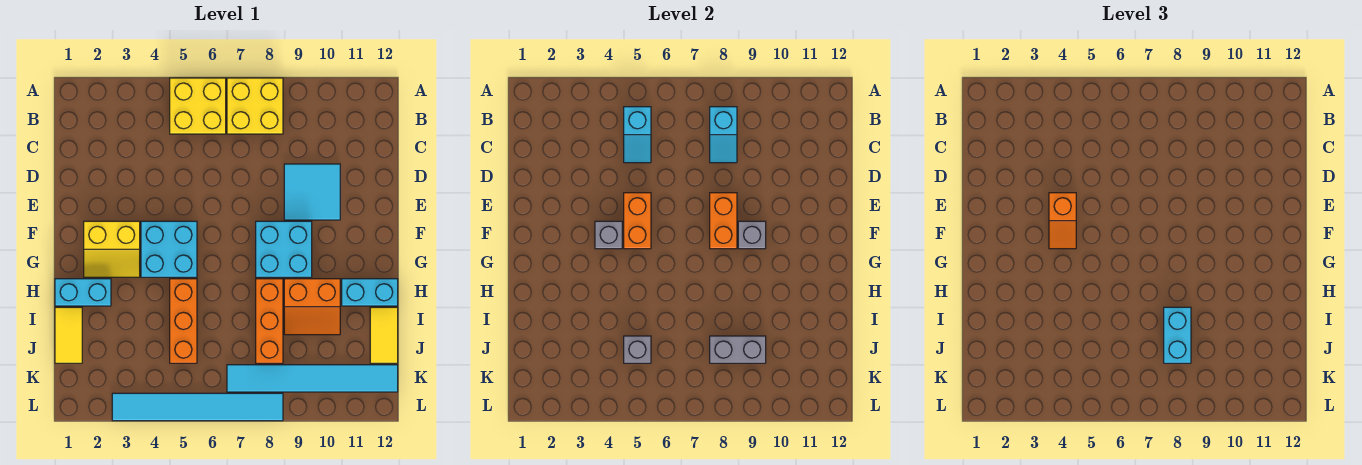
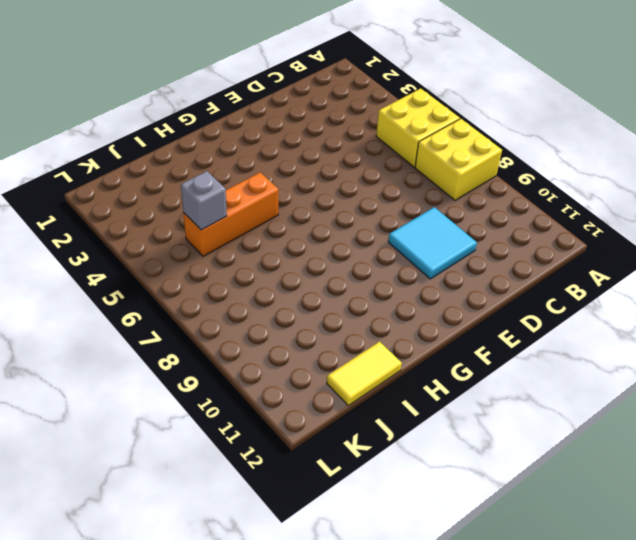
none -> yellow slope F2:G3 level 1 top F
none -> cyan brick F4:G5 level 1
none -> cyan brick F8:G9 level 1

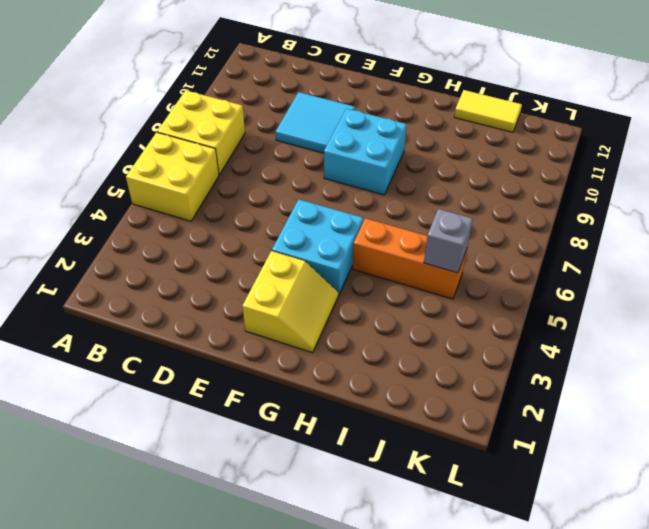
none -> cyan brick H1:H2 level 1
none -> orange brick H8:J8 level 1
none -> orange slope H9:I10 level 1 top H

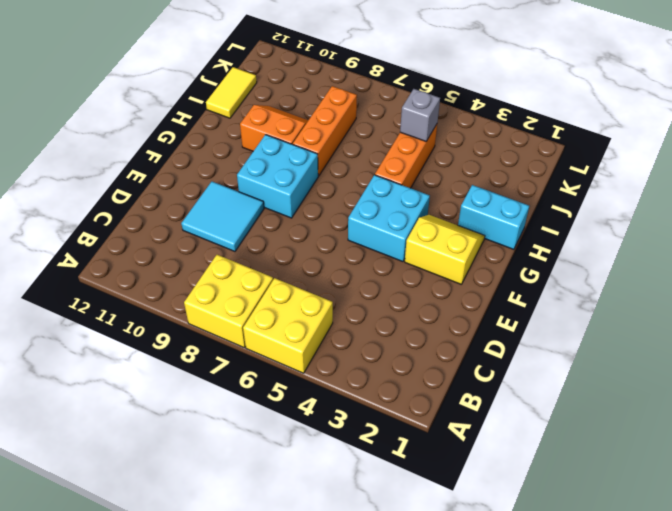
none -> cyan brick H11:H12 level 1
none -> yellow tile I1:J1 level 1
none -> cyan tile K7:K12 level 1

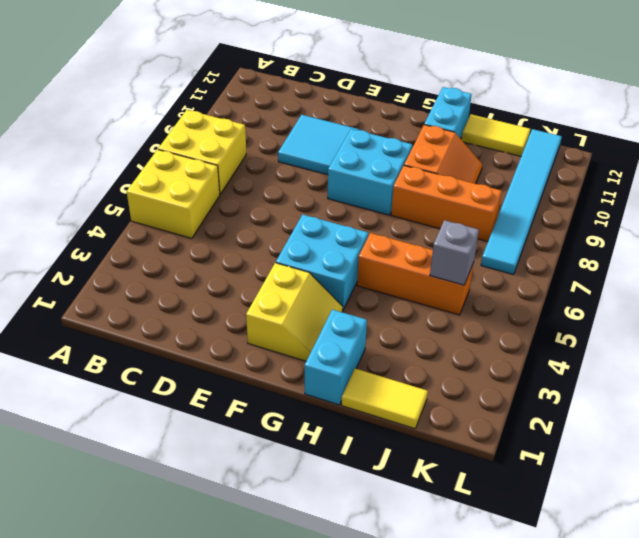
none -> cyan tile L3:L8 level 1
none -> cyan slope B5:C5 level 2 top B
none -> cyan slope B8:C8 level 2 top B

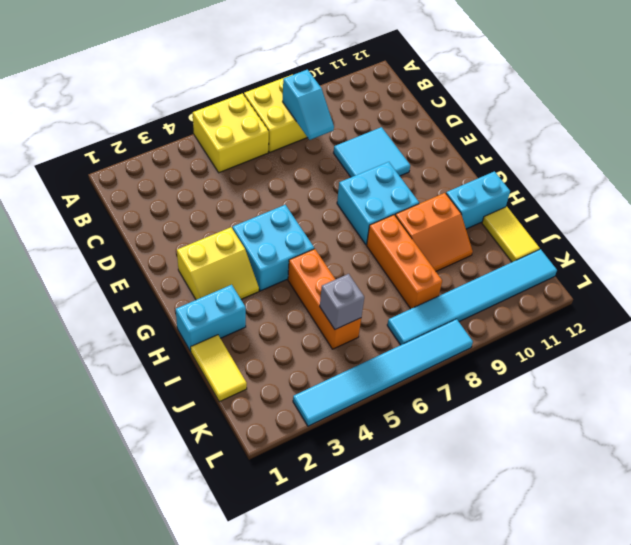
none -> cyan slope B5:C5 level 2 top B
none -> orange brick E5:F5 level 2
none -> orange brick E8:F8 level 2

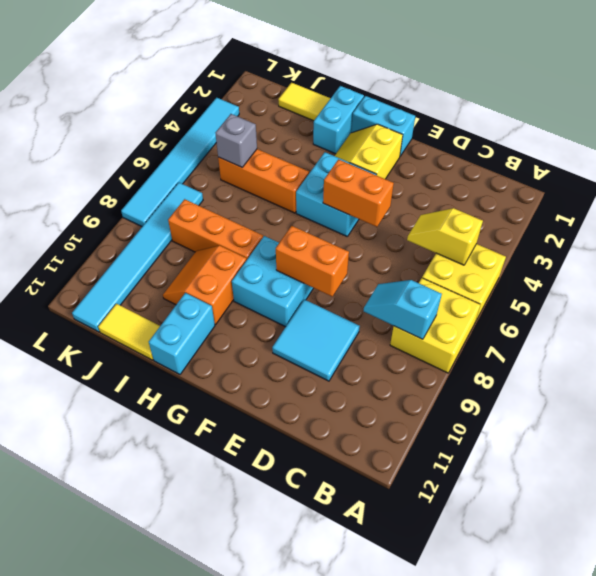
yellow slope B5:C5 level 2 top B -> cyan slope B5:C5 level 2 top B
cyan brick F1:G1 level 1 -> cyan brick I8:J8 level 3
none -> grey brick F4 level 2
none -> grey brick F9 level 2
none -> grey brick J8:J9 level 2

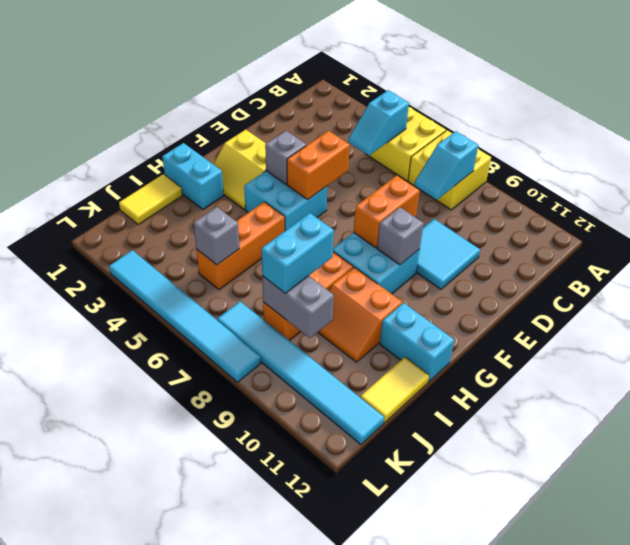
none -> orange slope E4:F4 level 3 top E

